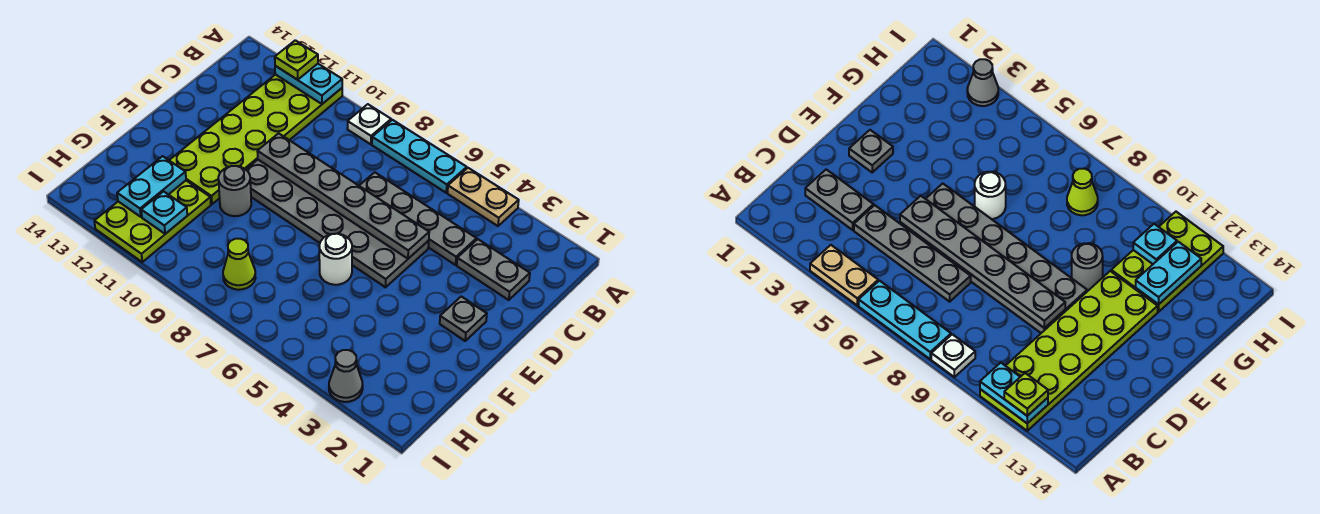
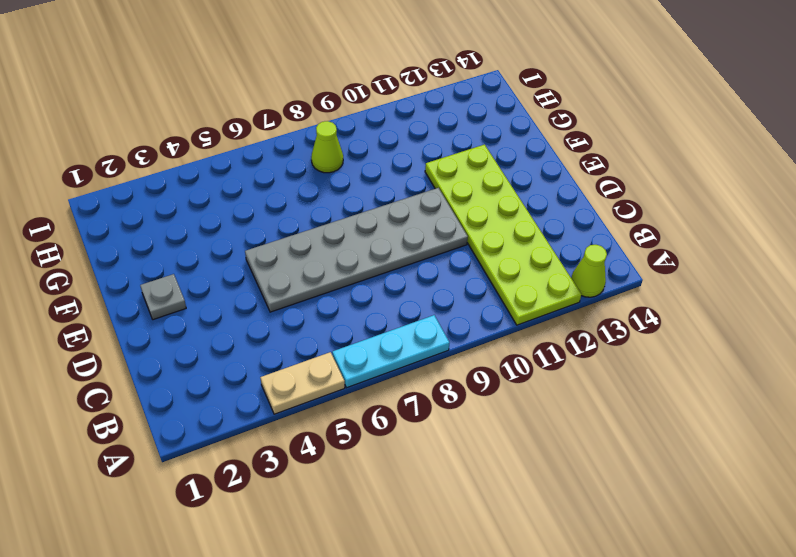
lime cone A13 level 1 -> none
none -> white plate A9 level 1
none -> grey plate C2:C3 level 1
none -> grey plate C4:C7 level 1

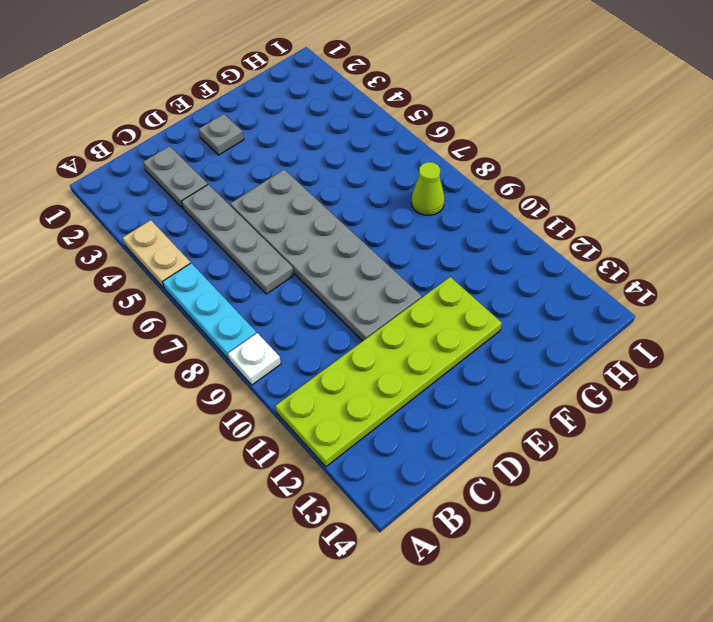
none -> white round brick F6 level 1
none -> grey round brick F10 level 1
none -> lime plate G11:I12 level 1

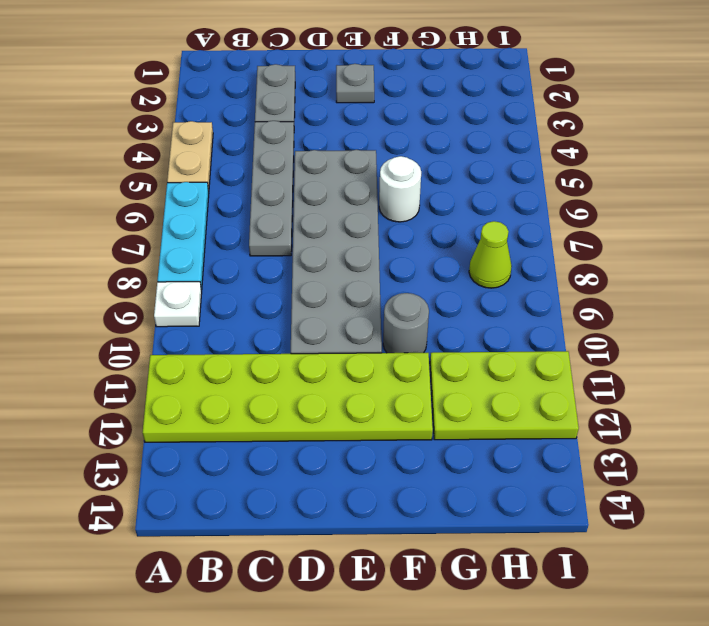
none -> grey cone I3 level 1
none -> cyan plate A11:A12 level 2
none -> grey plate D5:D10 level 2

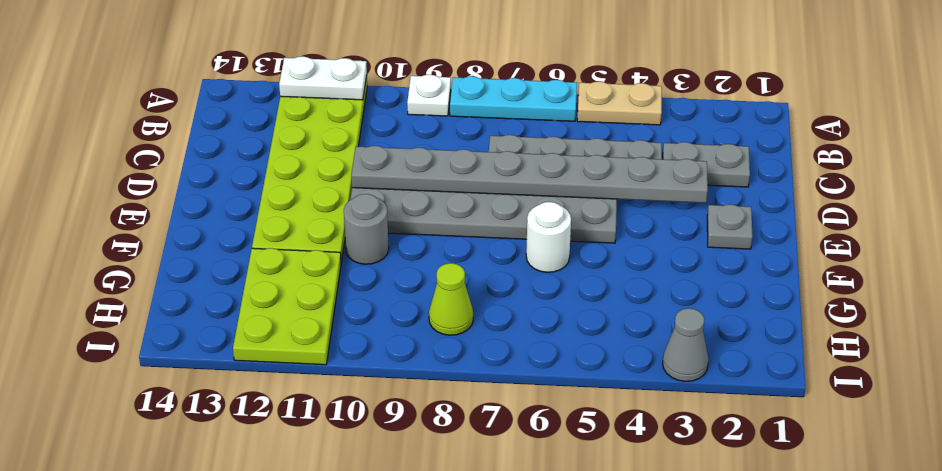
white plate A11:A12 level 2 -> cyan plate A11:A12 level 2
grey plate D3:D10 level 2 -> grey plate D5:D10 level 2
none -> cyan plate G12:H12 level 2
none -> cyan plate H11 level 2
none -> lime plate A12 level 3

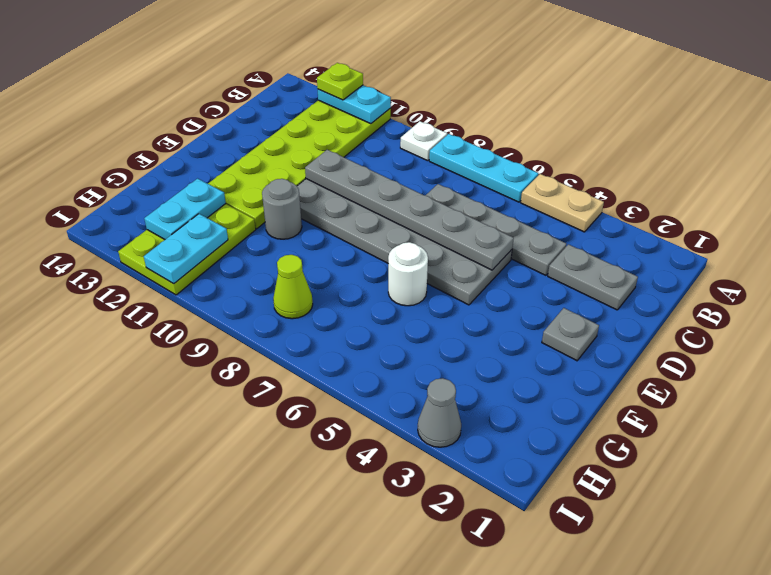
cyan plate H11:I11 level 2 -> cyan plate H11 level 2

